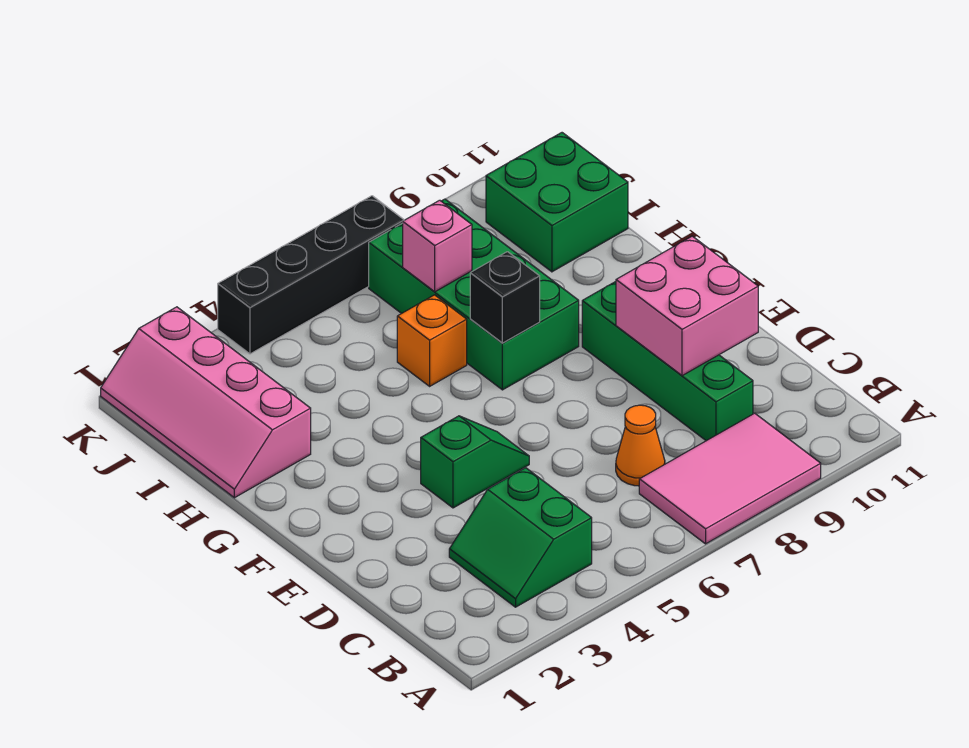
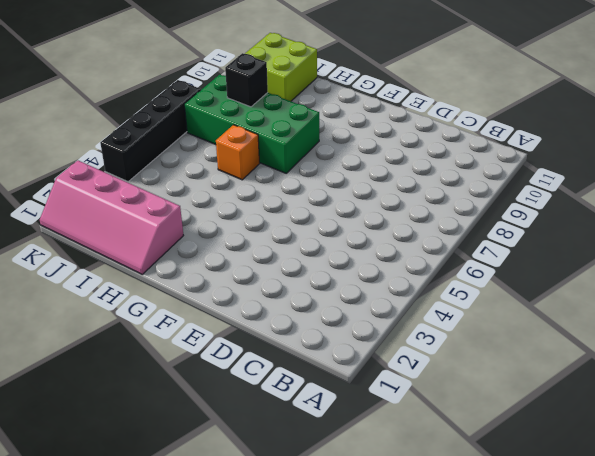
black brick I8 level 2 -> black brick G7 level 2
lime brick I10:J11 level 1 -> green brick I10:J11 level 1
none -> pink tile A7:B9 level 1
none -> green slope B3:C4 level 1 top 4
none -> orange cone C7 level 1

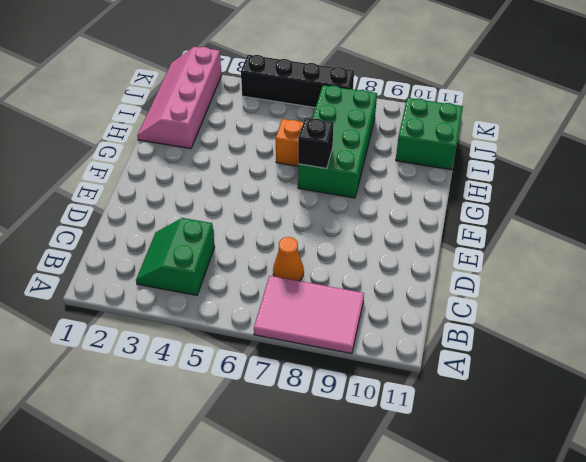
none -> green brick C9:F9 level 1
none -> green slope E4:E5 level 1 top 4
none -> pink brick D9:E10 level 2

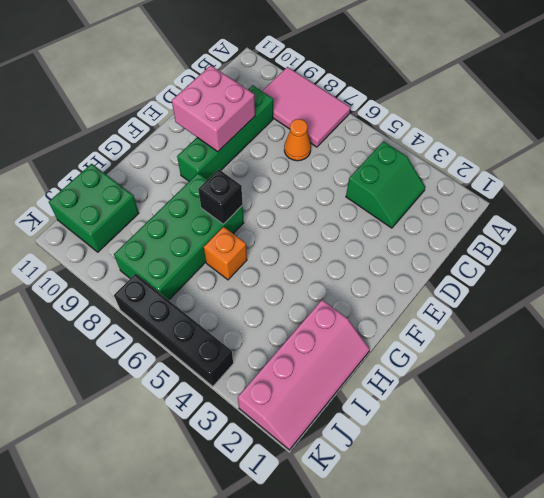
none -> green slope E4:E5 level 1 top 4
none -> pink brick I7 level 2

